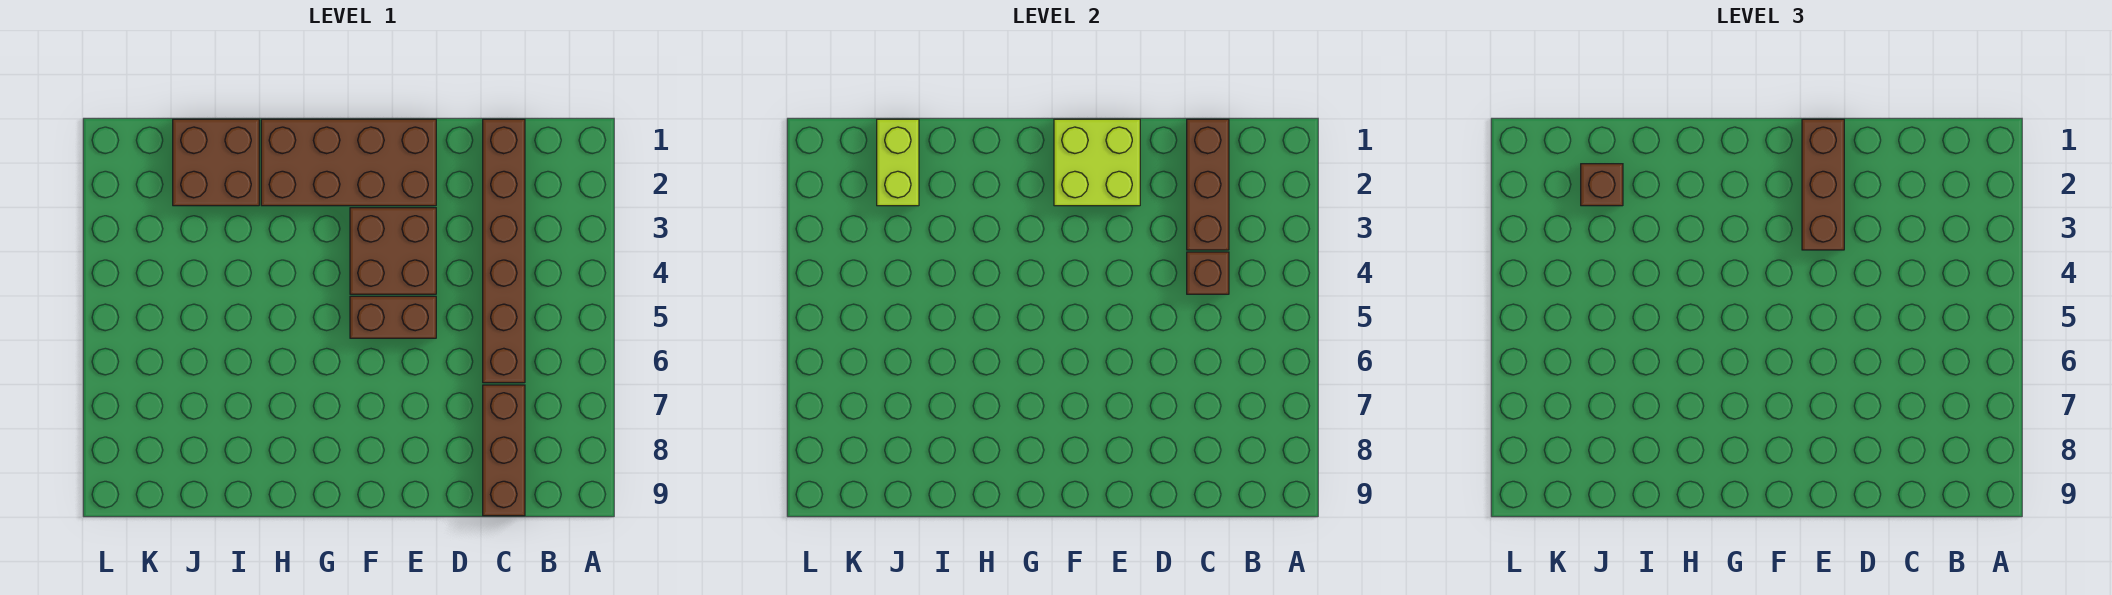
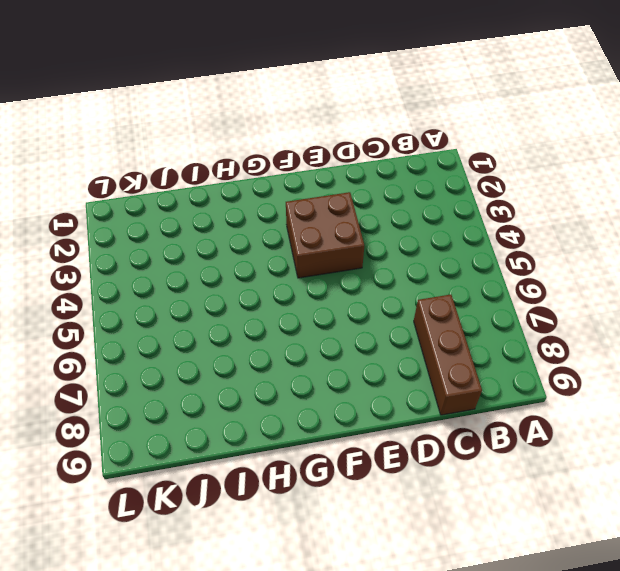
none -> brown brick C1:C6 level 1
none -> brown brick E1:H2 level 1
none -> brown brick E5:F5 level 1

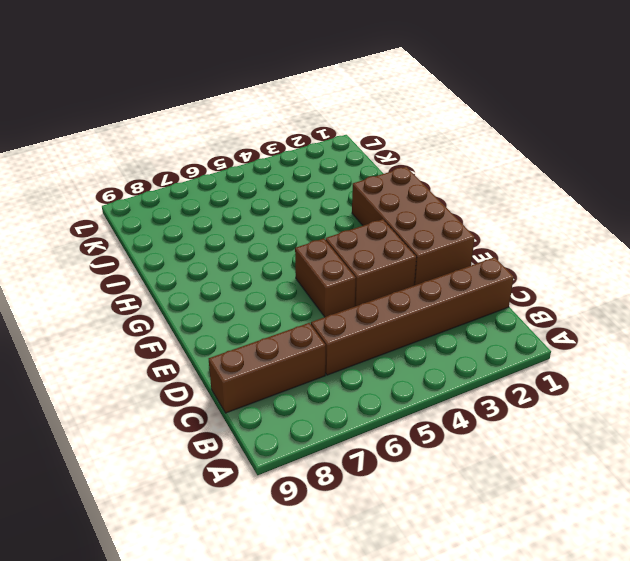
none -> brown brick I1:J2 level 1
none -> brown brick C1:C3 level 2
none -> brown brick C4 level 2

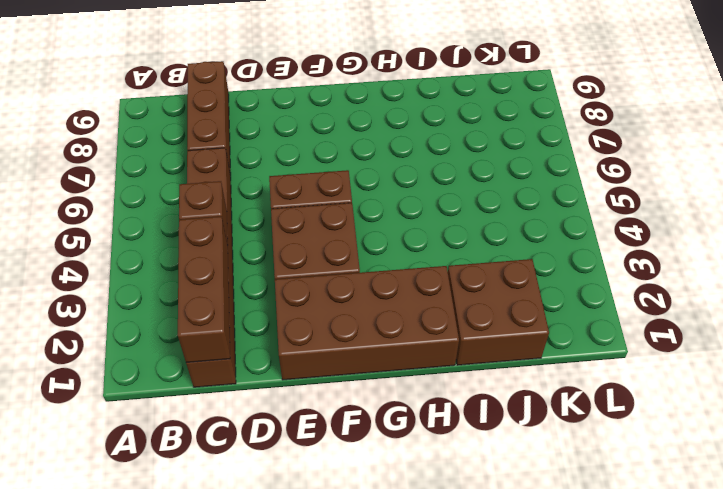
none -> lime brick E1:F2 level 2
none -> lime brick J1:J2 level 2
none -> brown brick E1:E3 level 3

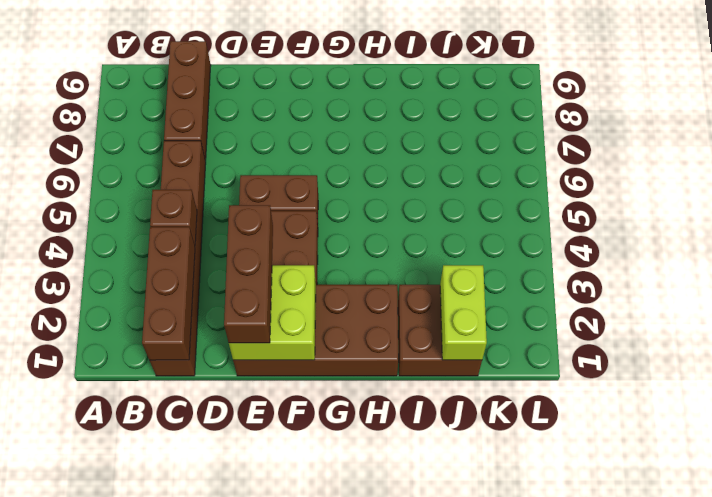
none -> brown brick J2 level 3

